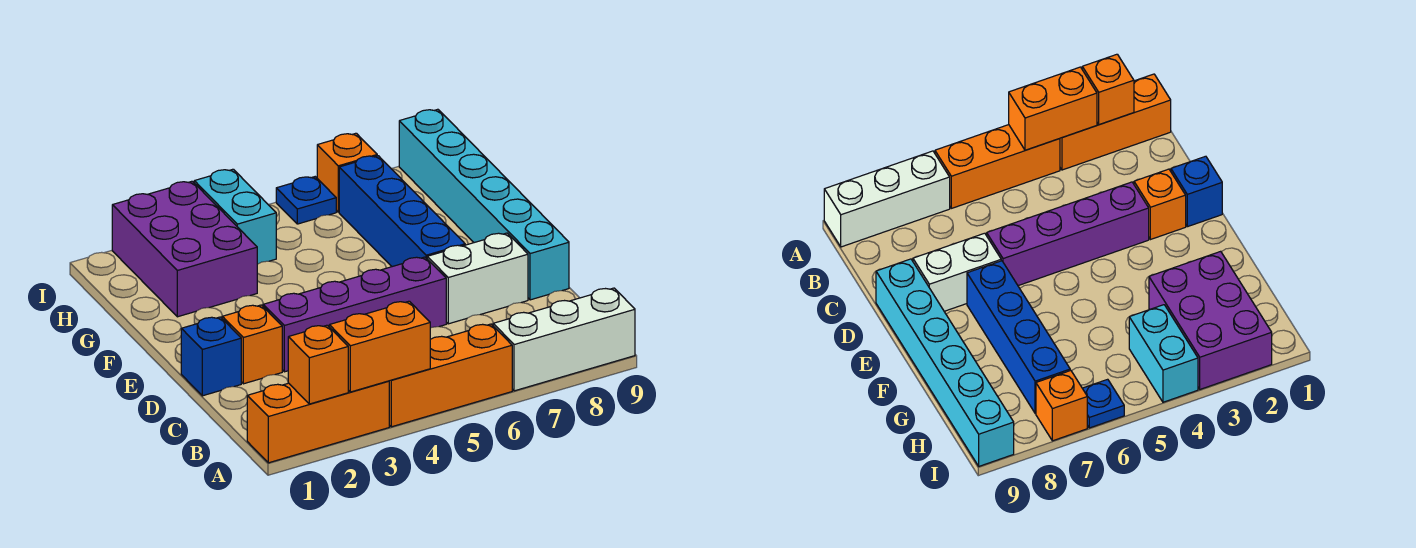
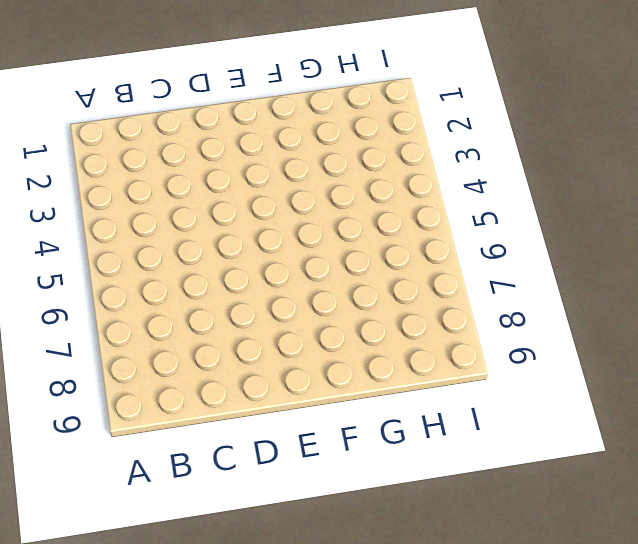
none -> orange brick A1:A3 level 1
none -> orange brick A4:A6 level 1
none -> white brick A7:A9 level 1

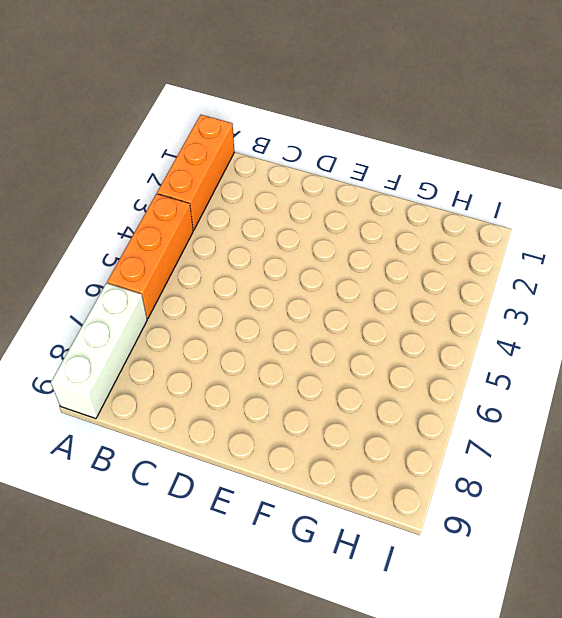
none -> blue brick D1 level 1
none -> orange brick D2 level 1
none -> purple brick D3:D6 level 1

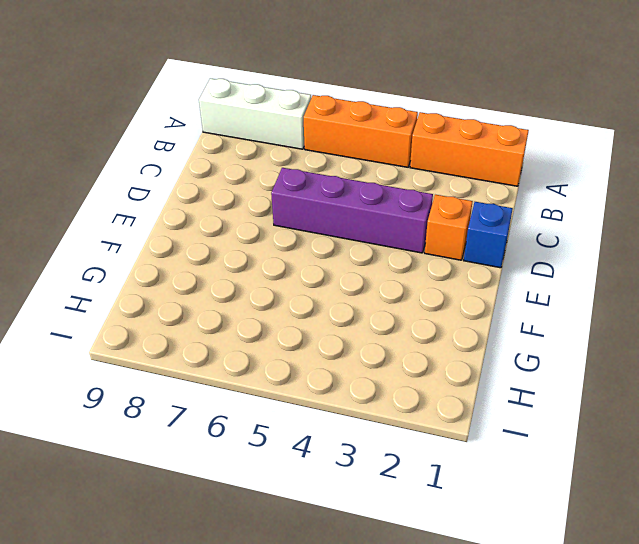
none -> white brick D7:D8 level 1
none -> cyan brick D9:I9 level 1
none -> blue brick E7:H7 level 1

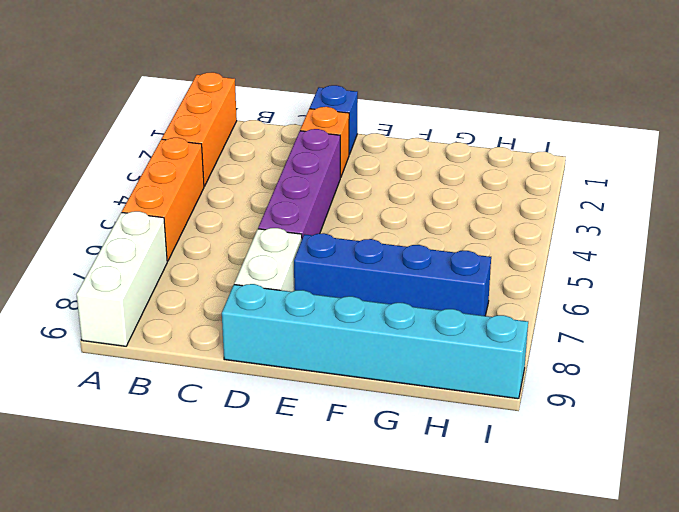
none -> purple brick G2:I3 level 1
none -> cyan brick H4:I4 level 1
none -> blue plate I6 level 1

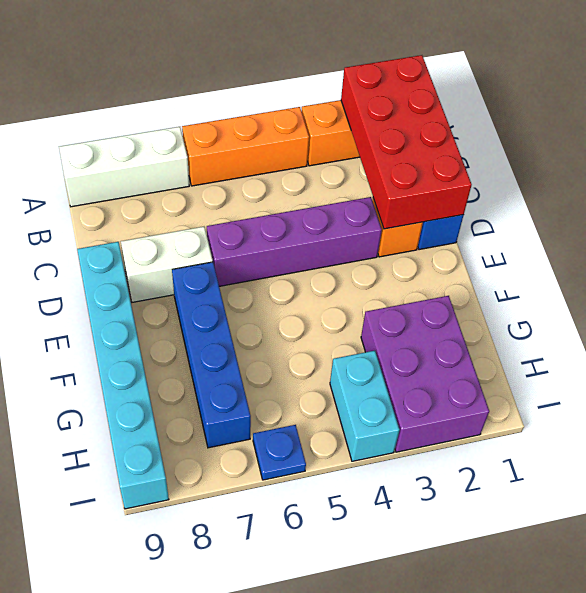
red brick A1:D2 level 2 -> orange brick A2 level 2
none -> orange brick I7 level 1
none -> orange brick A3:A4 level 2

